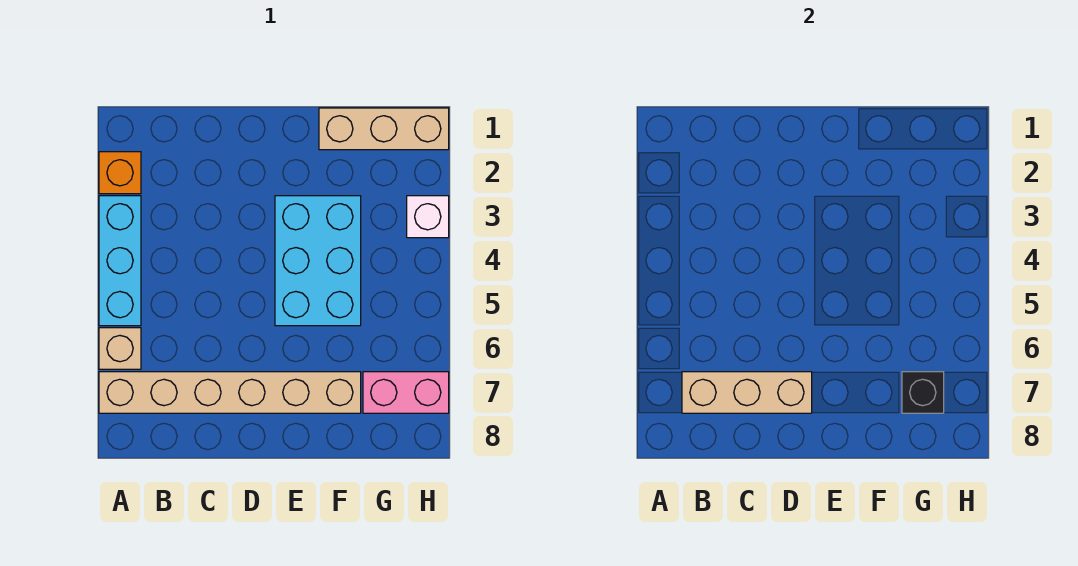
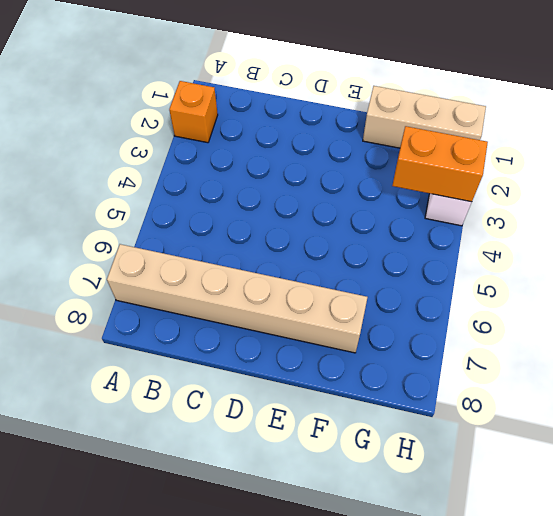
orange brick G3:H3 level 2 -> none
none -> cyan brick A3:A5 level 1
none -> tan brick A6 level 1

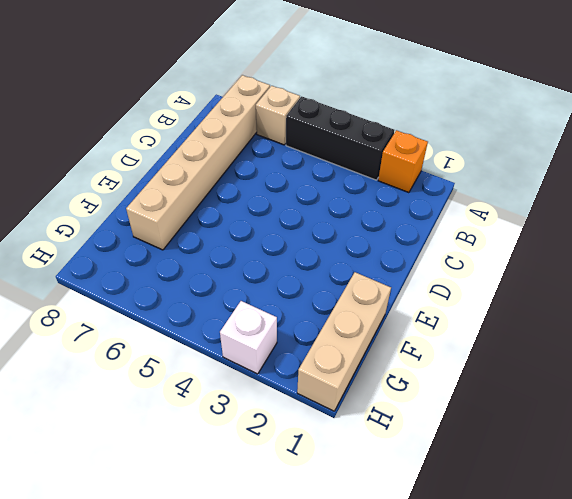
black brick A3:A5 level 1 -> cyan brick A3:A5 level 1
none -> cyan brick E3:F5 level 1
none -> pink brick G7:H7 level 1

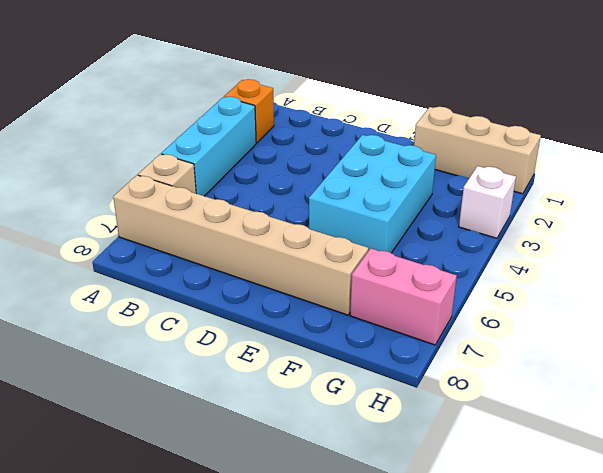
none -> tan brick B7:D7 level 2
none -> black brick G7 level 2

